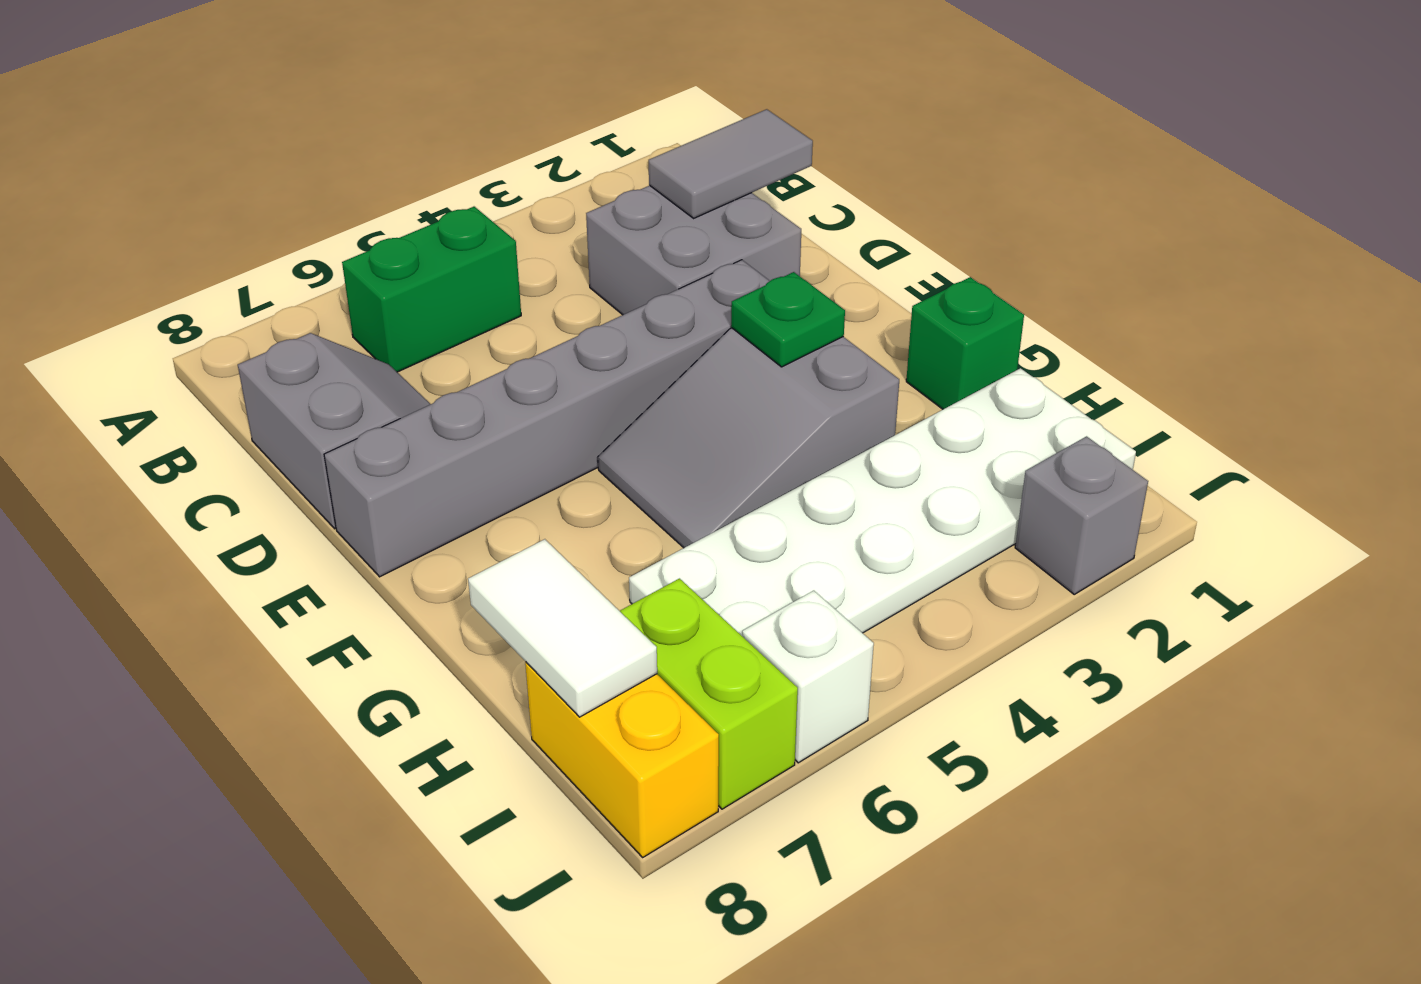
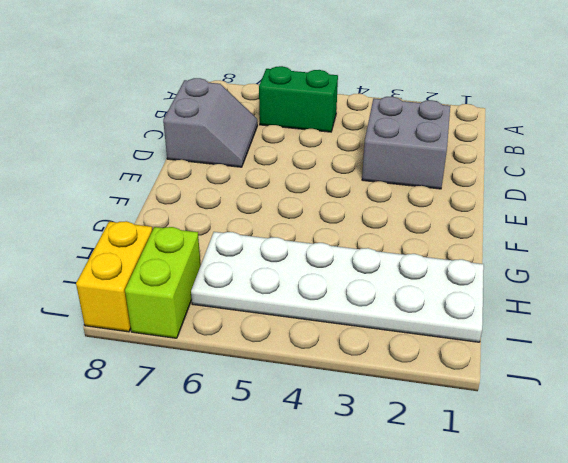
none -> grey brick E3:E8 level 1
none -> grey slope F3:G5 level 1 top 3
none -> green brick G1 level 1

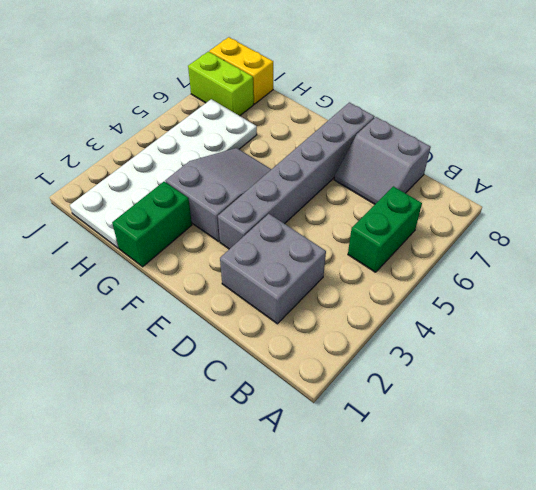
green brick G1:G2 level 1 -> green brick G1 level 1
none -> grey brick J2 level 1
none -> white brick J6 level 1
none -> grey tile C1:C2 level 2

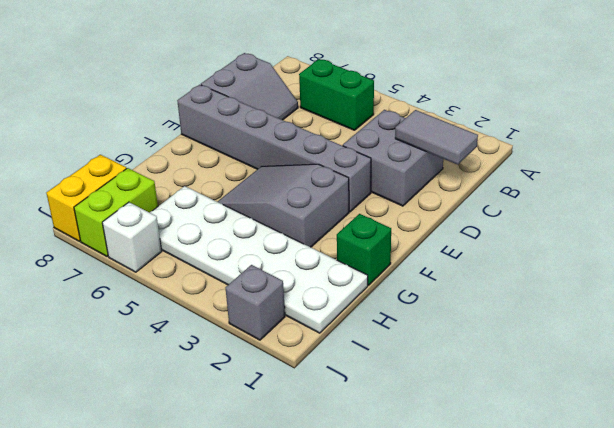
none -> green plate F3 level 2
none -> white tile H8:I8 level 2

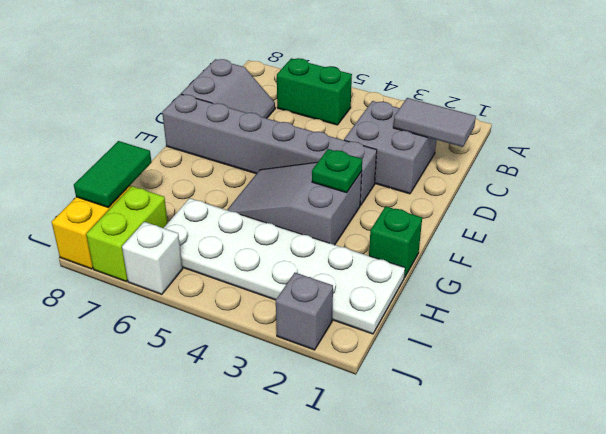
green tile H8:I8 level 2 -> white tile H8:I8 level 2

